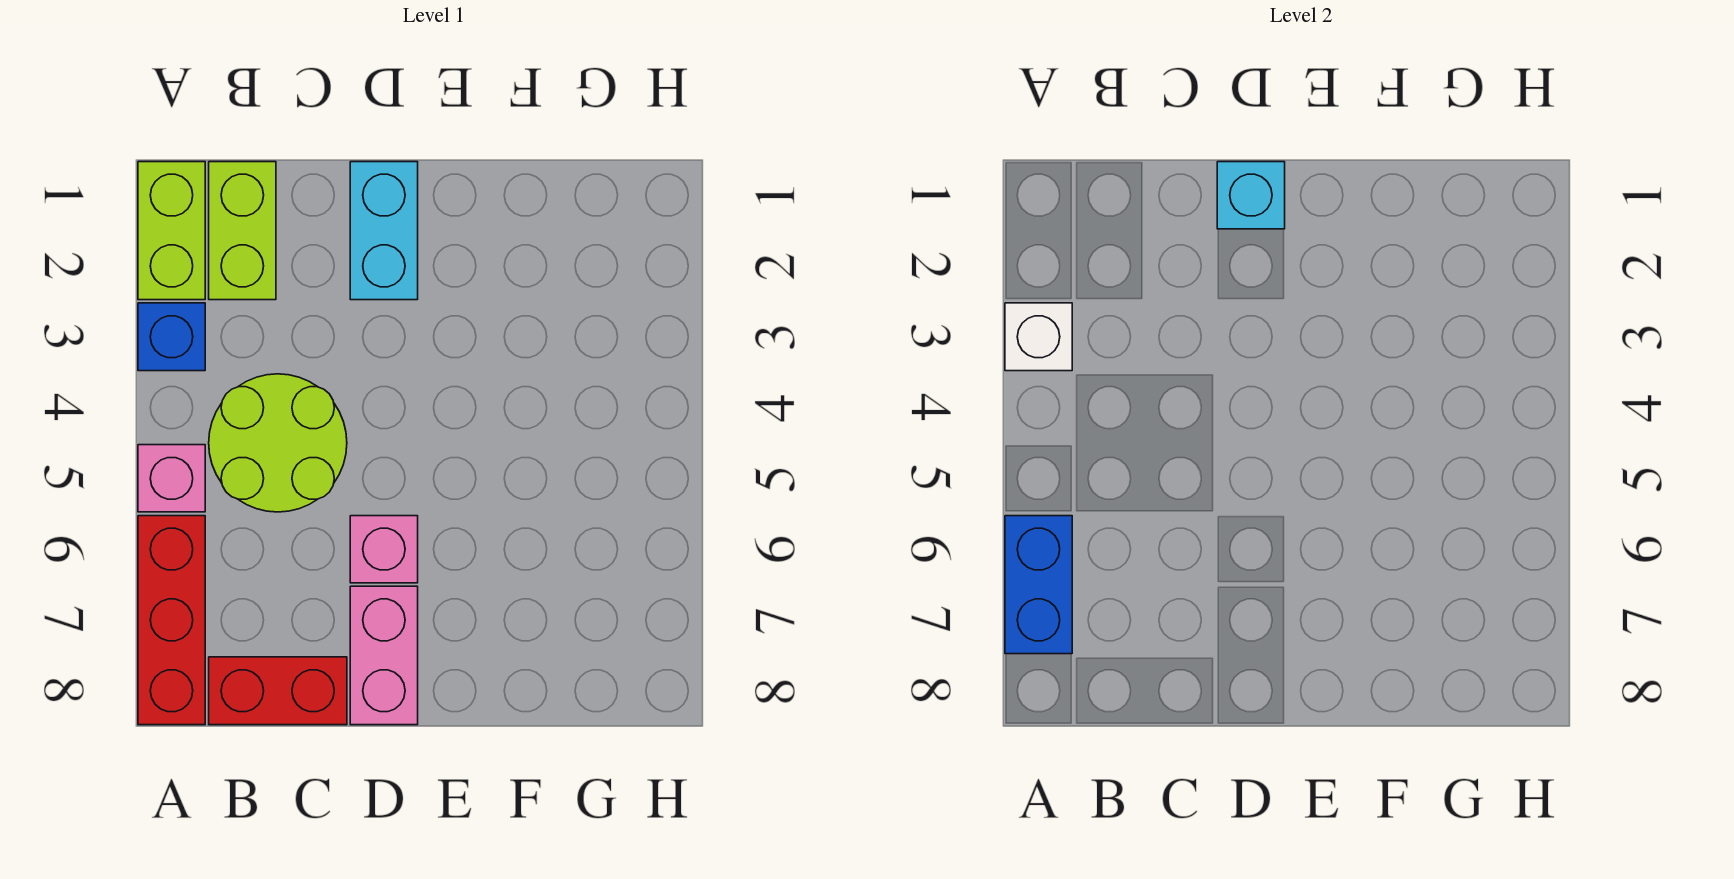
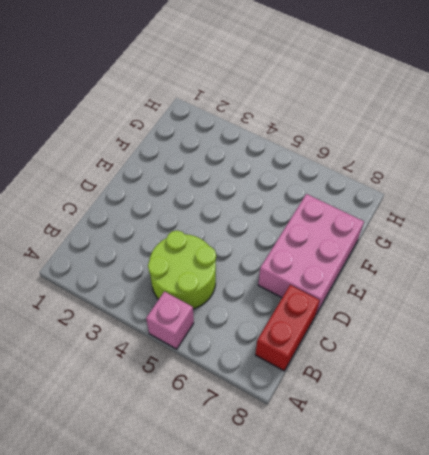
pink brick D7:F8 level 1 -> pink brick D7:D8 level 1
none -> lime brick A1:A2 level 1
none -> blue brick A3 level 1
none -> red brick A6:A8 level 1

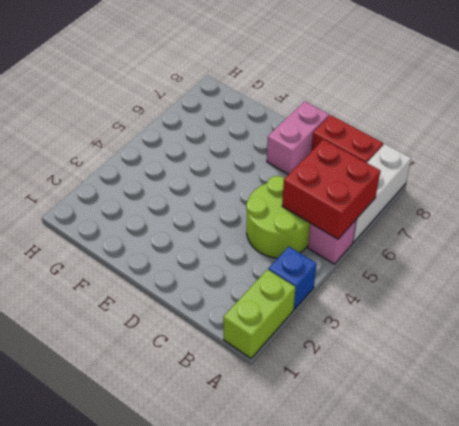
red brick A5:B6 level 2 -> blue brick A6:A7 level 2
white brick A6:A8 level 1 -> red brick A6:A8 level 1
none -> lime brick B1:B2 level 1
none -> cyan brick D1:D2 level 1
none -> pink brick D6 level 1

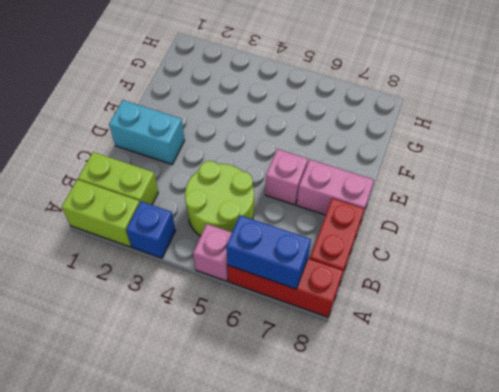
none -> white brick A3 level 2
none -> cyan brick D1 level 2

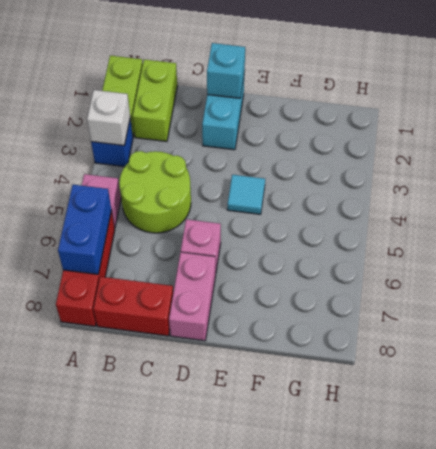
cyan tile E4 level 1 -> none

